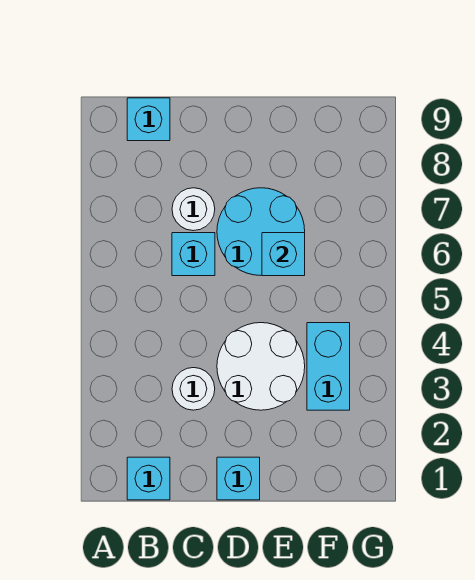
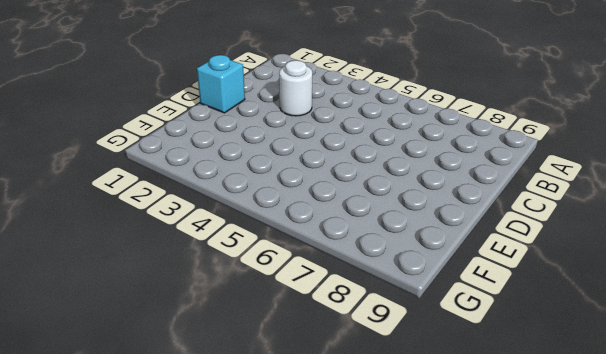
none -> cyan brick B1 level 1
none -> cyan brick B9 level 1

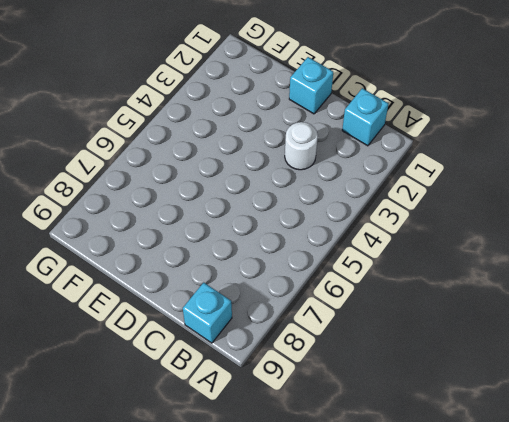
none -> cyan brick C6 level 1
none -> white round brick C7 level 1

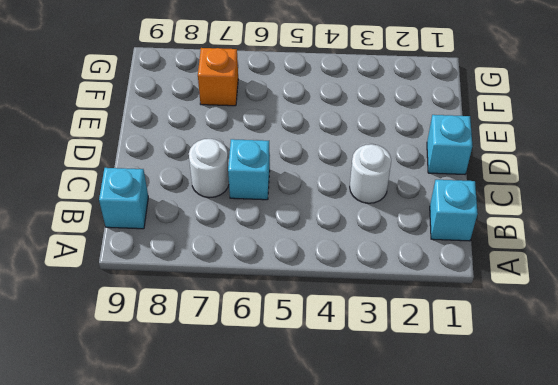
orange brick F7 level 1 -> none
none -> white round brick D3:E4 level 1
none -> cyan round brick D6:E7 level 1

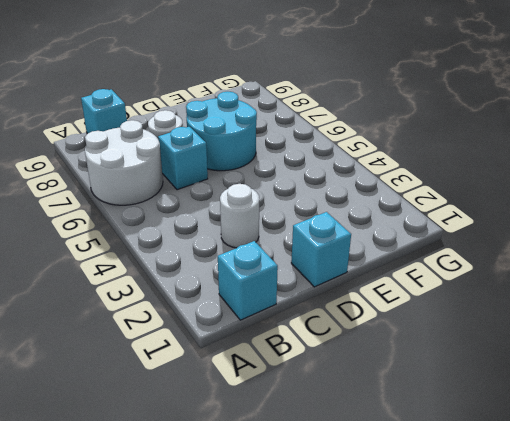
white round brick A6:B7 level 1 -> white round brick D3:E4 level 1
none -> cyan brick F3:F4 level 1
none -> cyan brick E6 level 2

